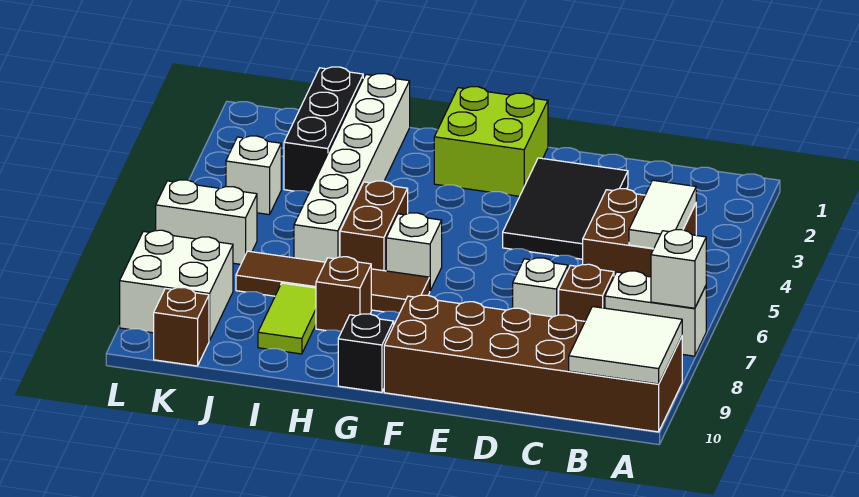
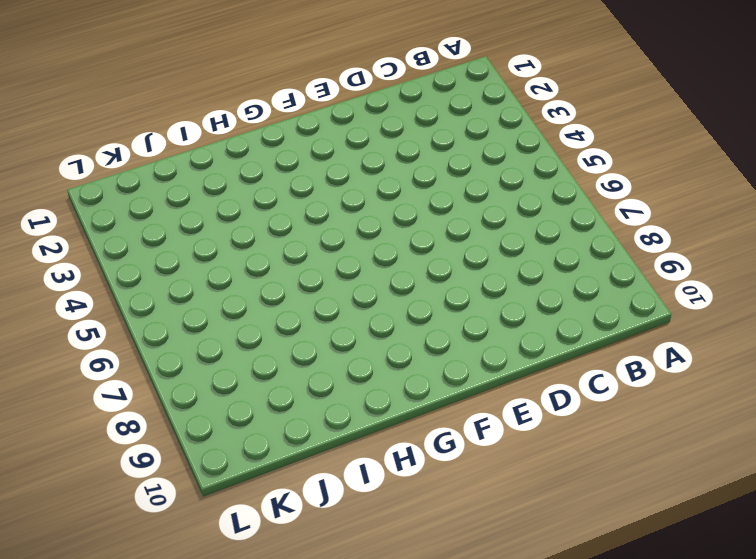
none -> white brick A7:B7 level 1
none -> brown brick A9:F10 level 1
none -> brown brick B4:C5 level 1

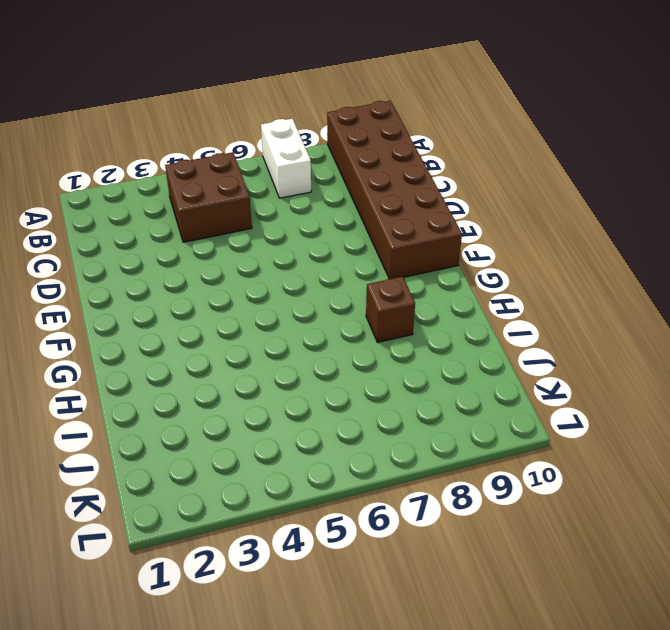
none -> brown brick C7 level 1
none -> black tile D2:E4 level 1
none -> white brick D7 level 1

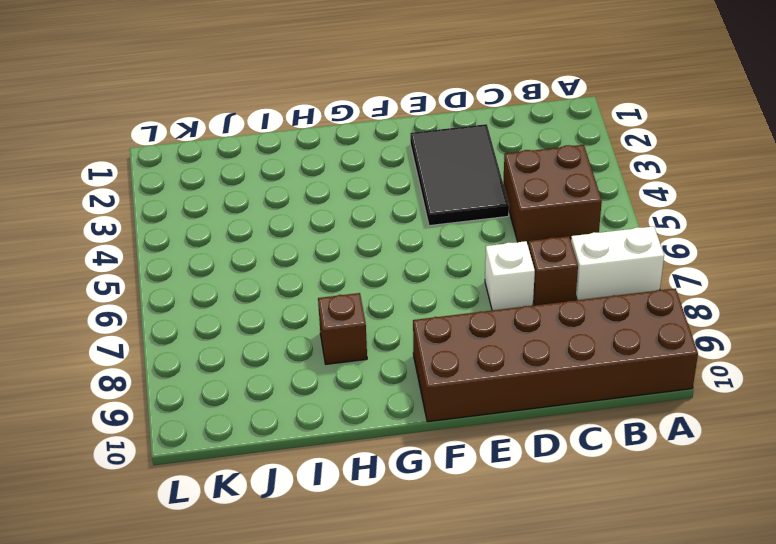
none -> lime brick F1:G2 level 1
none -> white brick G6 level 1
none -> brown tile G7:J7 level 1

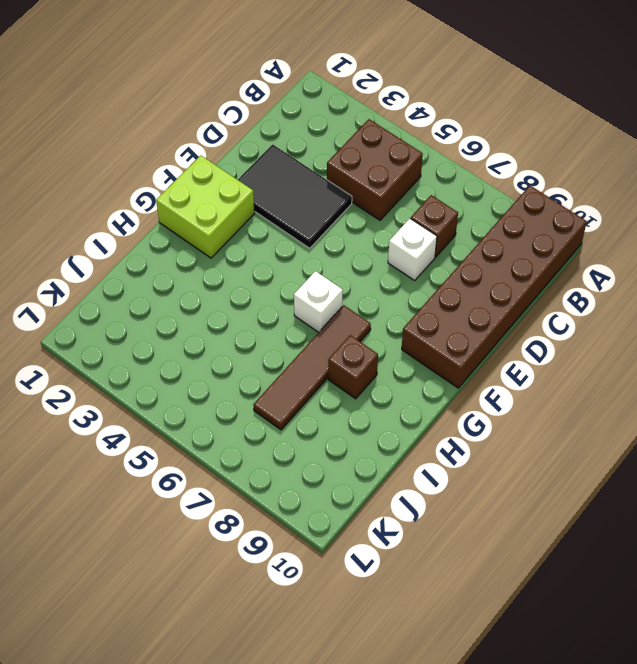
none -> white brick A7:B7 level 1
none -> black brick G10 level 1
none -> brown brick H5:H6 level 1

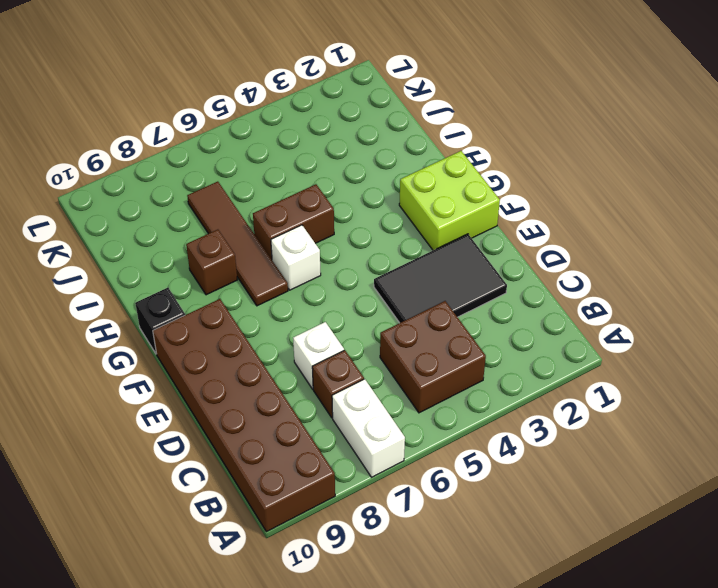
none -> white brick I1:I6 level 1
none -> lime tile I8:I9 level 1
none -> black brick J1:J3 level 1

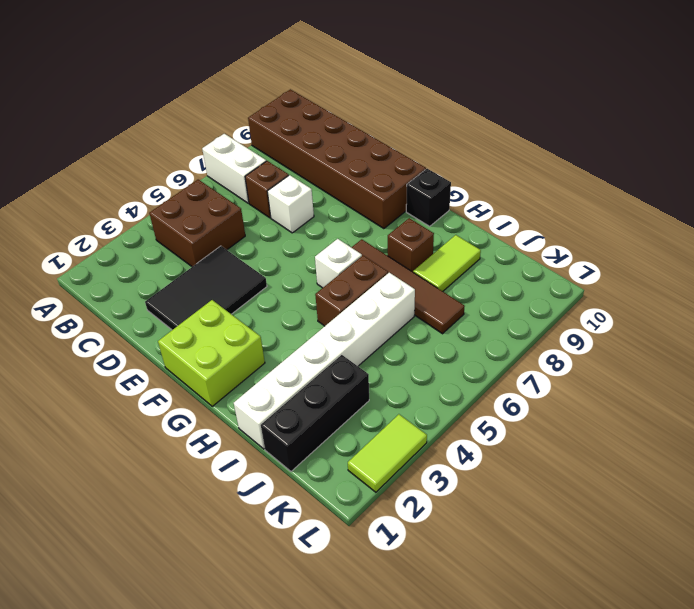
lime tile L2:L3 level 1 -> none
none -> white brick K4 level 1
none -> white brick K6:L6 level 1
none -> white brick K8:L9 level 1

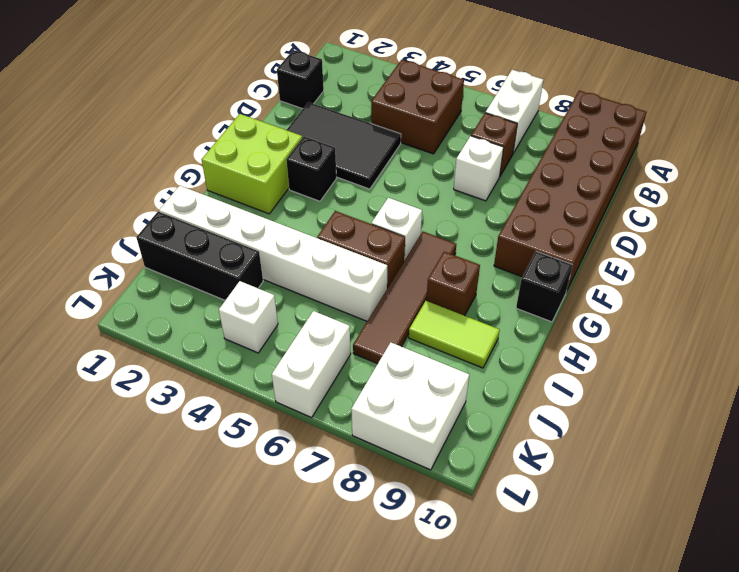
black brick C1 level 1 -> none
black brick F3 level 1 -> none
none -> brown brick K10 level 1
none -> white brick A7 level 2
none -> white tile A9:B10 level 2

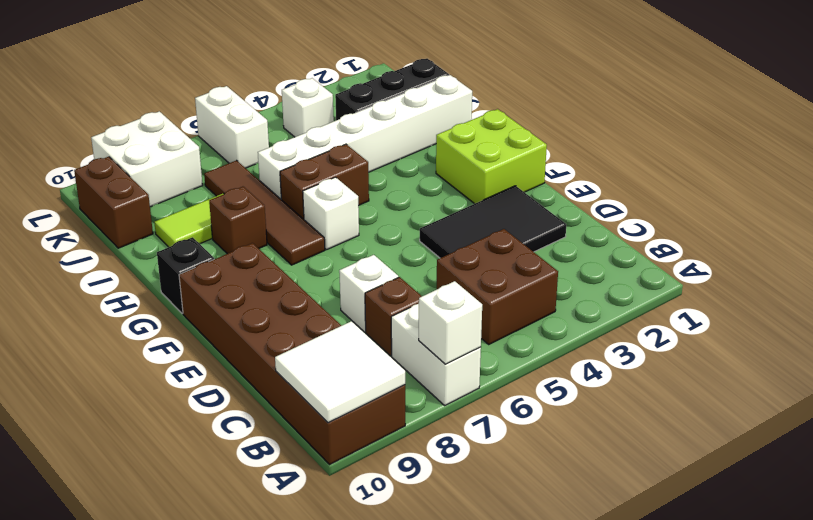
brown brick J10:K10 level 1 -> brown brick K10 level 1
none -> white tile B4:B5 level 2

